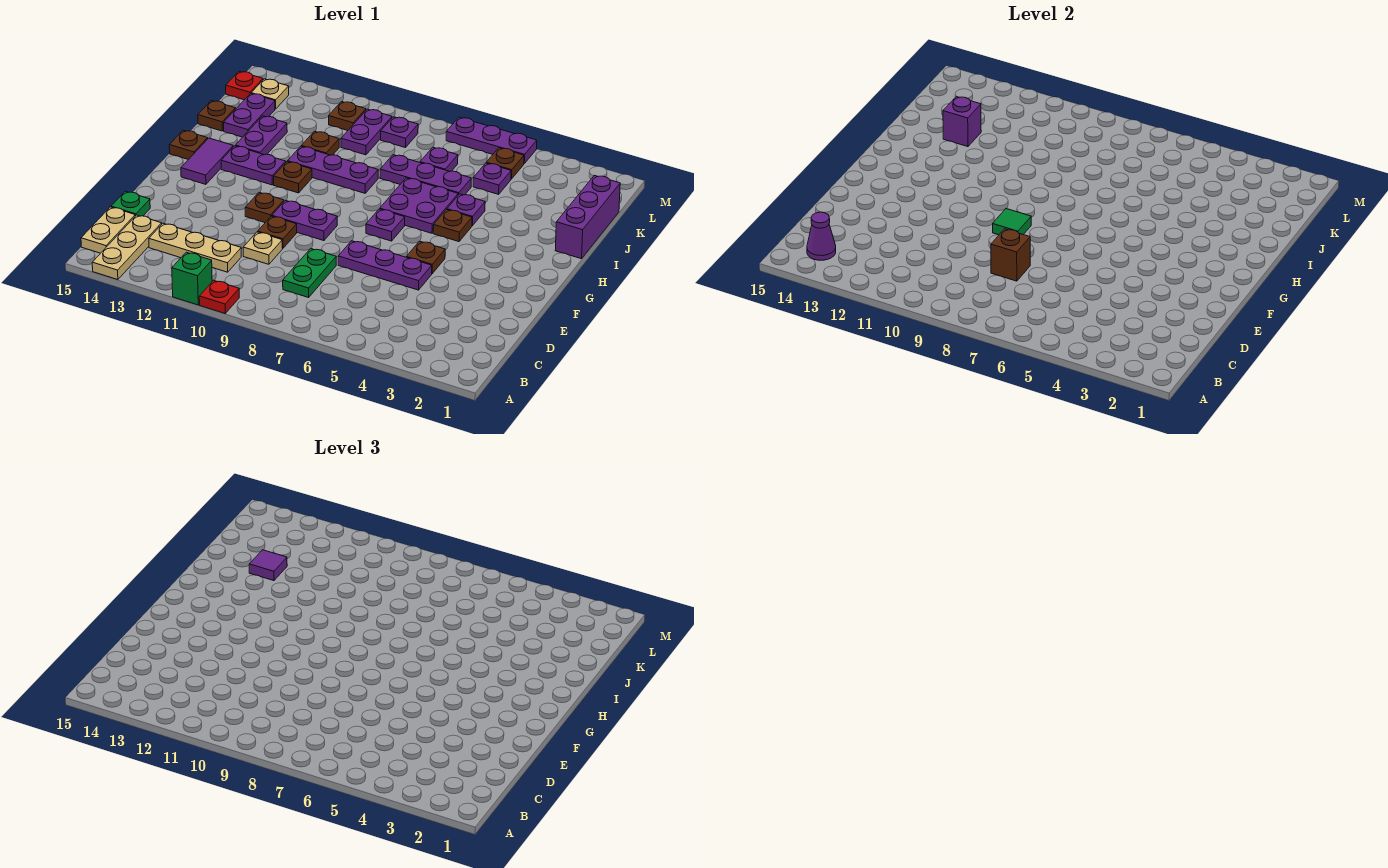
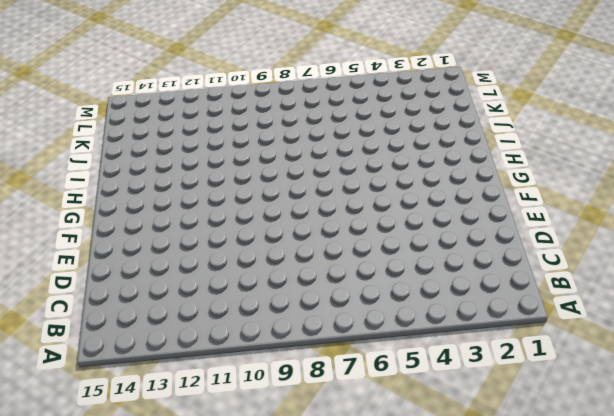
none -> red plate A10 level 1
none -> green brick A11 level 1
none -> tan plate A14:C14 level 1
none -> tan plate B15:C15 level 1

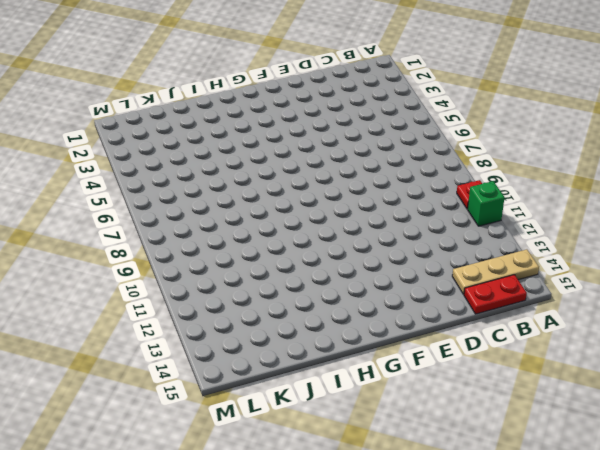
red plate B15:C15 level 1 -> tan plate B15:C15 level 1
none -> green plate C8:D8 level 1
none -> tan plate C11:C13 level 1
none -> tan plate D10 level 1
none -> green plate D15 level 1

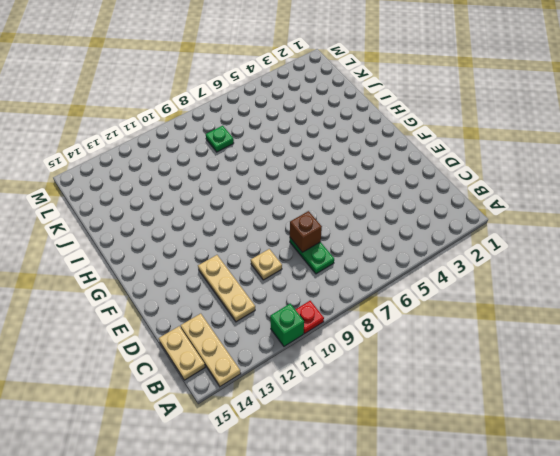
tan plate C12:E12 level 1 -> tan plate C11:C13 level 1
green plate K8 level 1 -> green plate D15 level 1
none -> purple plate E5:E7 level 1
none -> brown plate E10 level 1
none -> brown plate F5 level 1
none -> purple plate F9:F10 level 1

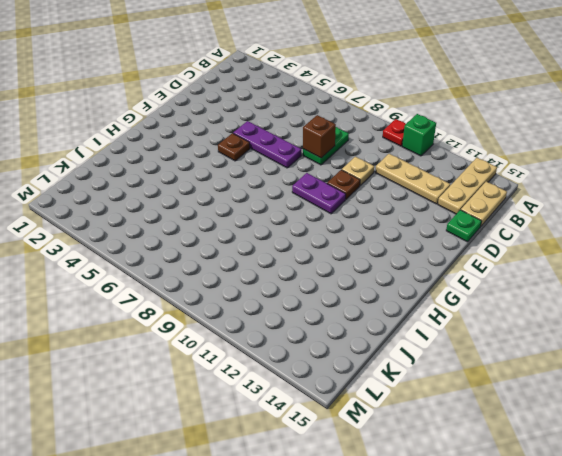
none -> brown plate F11 level 1
none -> purple plate G7 level 1
none -> purple tile G14:H14 level 1
none -> brown plate H5 level 1

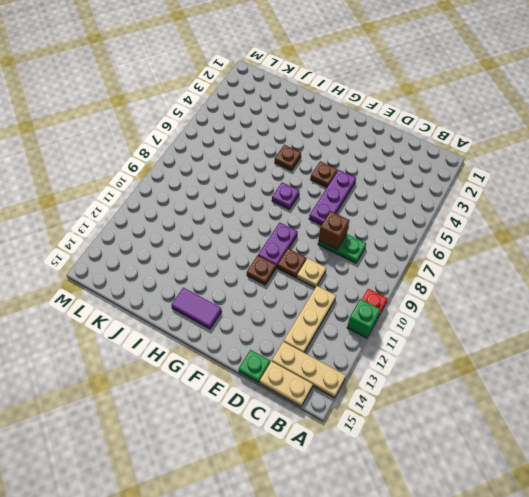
none -> purple plate H6:I7 level 1
none -> brown plate H11 level 1
none -> purple plate H12:H13 level 1
none -> brown plate H15 level 1

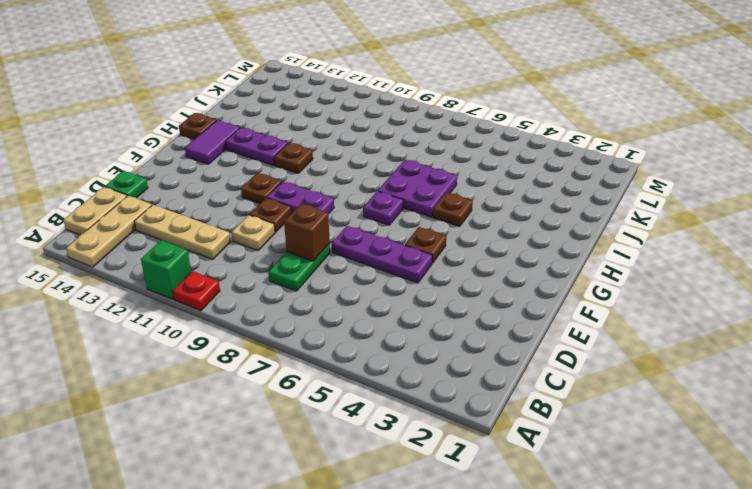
none -> purple brick I1:K1 level 1
none -> purple plate I5 level 1
none -> purple plate I9:I11 level 1
none -> purple plate I13:J13 level 1

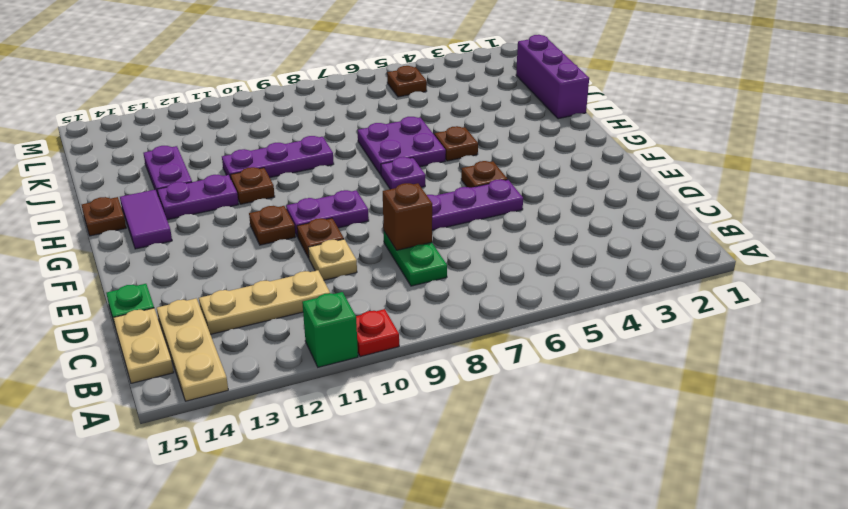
none -> purple plate I5 level 1
none -> purple plate J6:J8 level 1
none -> brown plate J11 level 1
none -> purple plate J14:K14 level 1

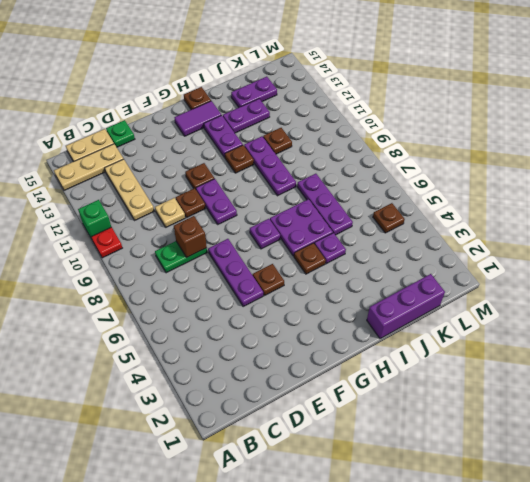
none -> brown plate J15 level 1
none -> purple plate K5 level 1
none -> purple plate K7 level 1
none -> purple plate K10:L10 level 1

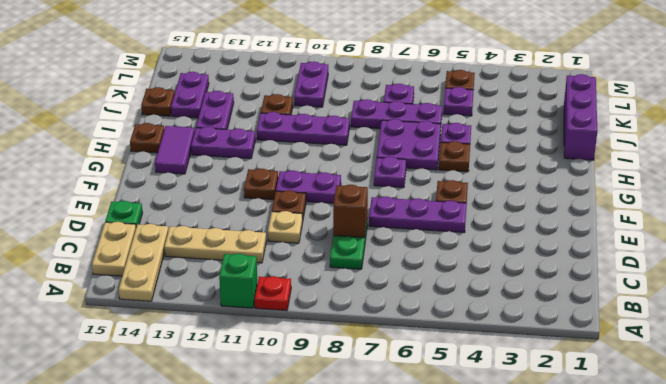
none -> brown plate H11 level 1
none -> purple plate L9 level 1
none -> brown plate L11 level 1
none -> tan plate L14 level 1

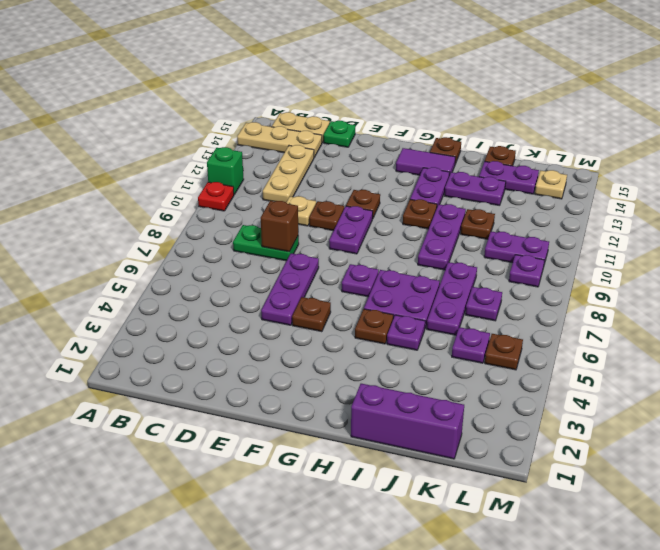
none -> brown plate L11 level 1
none -> red plate L15 level 1
none -> purple plate M5:M7 level 1
none -> purple cone B14 level 2

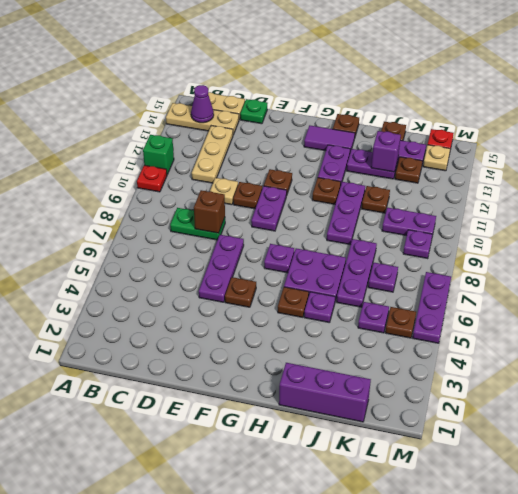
brown plate K13 level 1 -> brown plate L11 level 1
none -> green tile F9 level 2
none -> purple tile J13 level 3

